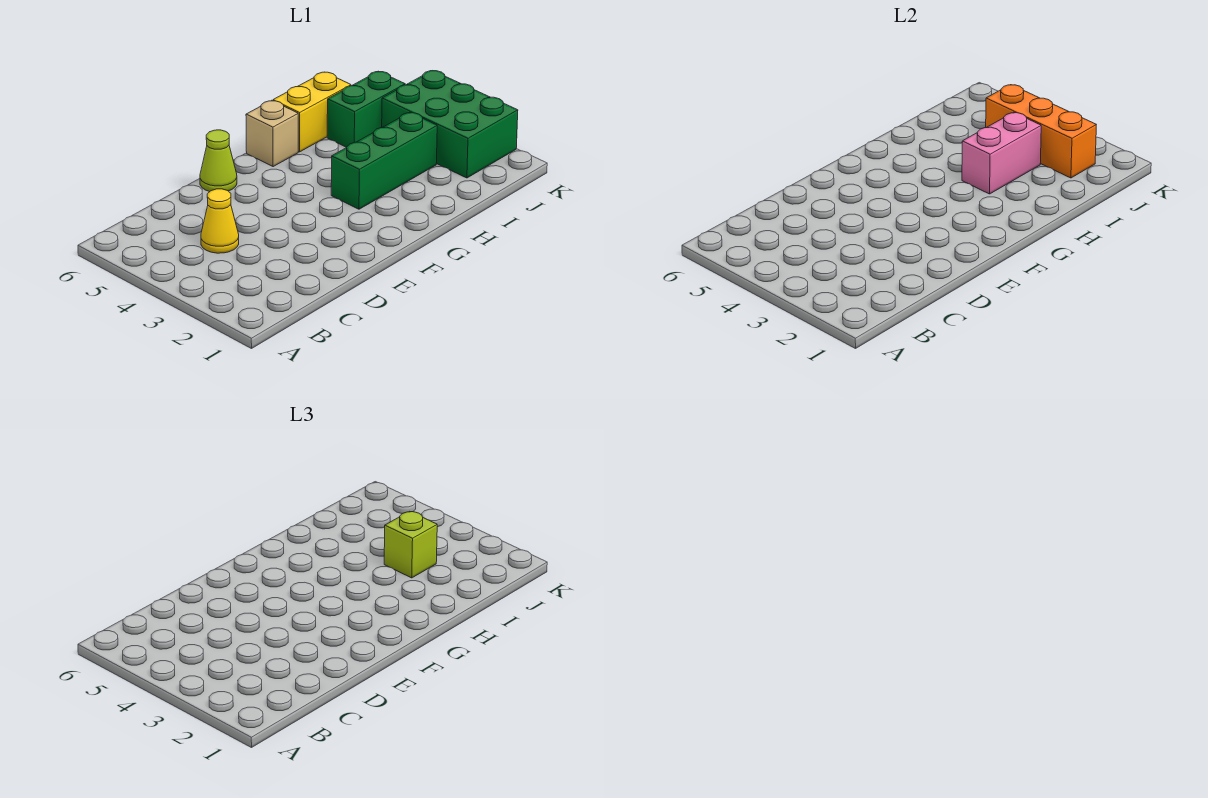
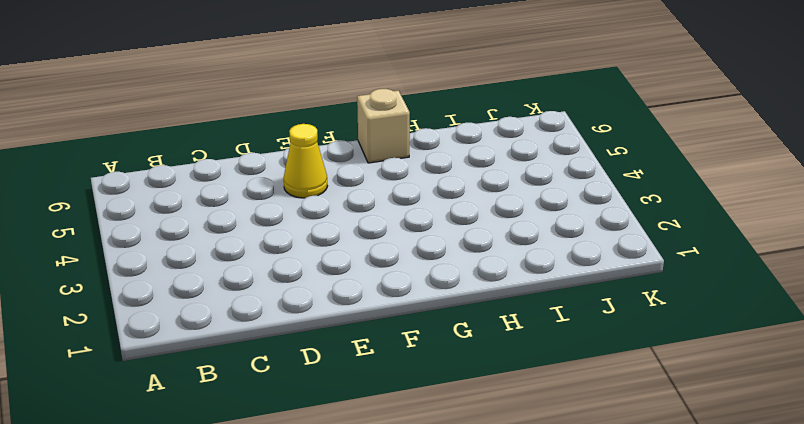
yellow cone E5 level 1 -> yellow cone C4 level 1
none -> lime cone E6 level 1
none -> green brick G3:I3 level 1

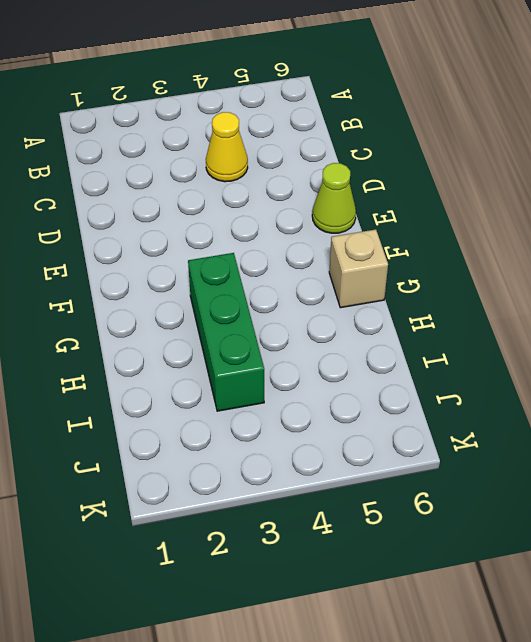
none -> yellow brick H6:I6 level 1
none -> green brick I5:J5 level 1

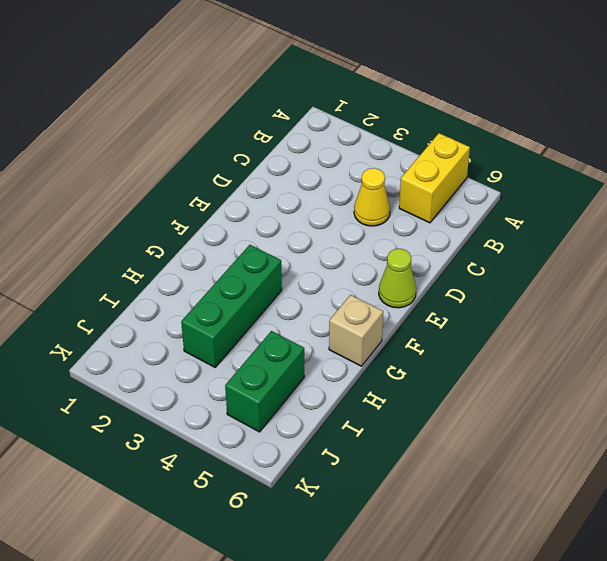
yellow brick A5:B5 level 1 -> yellow brick H6:I6 level 1
none -> green brick J2:K4 level 1
none -> pink brick H3:I3 level 2

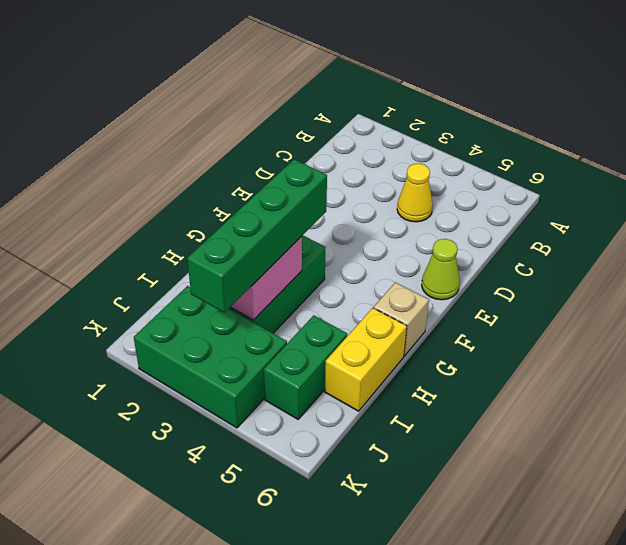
green brick G3:J3 level 3 -> lime brick I3 level 3
none -> orange brick J2:J4 level 2

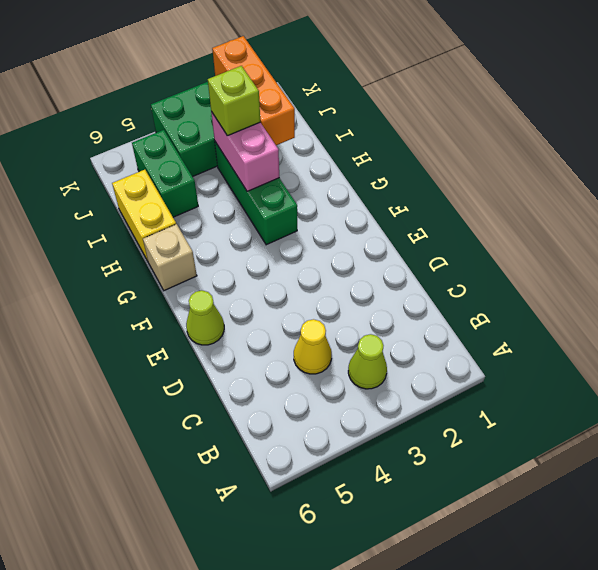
lime cone B3 level 1 -> none
orange brick I2:K2 level 2 -> orange brick J2:J4 level 2

